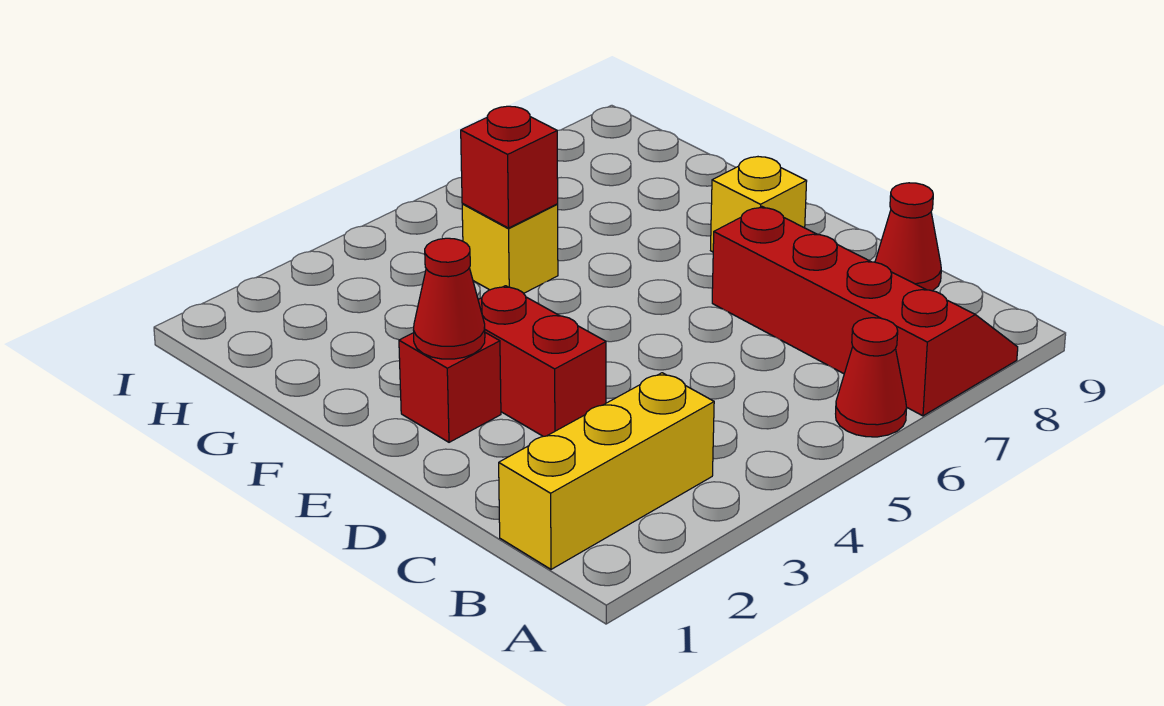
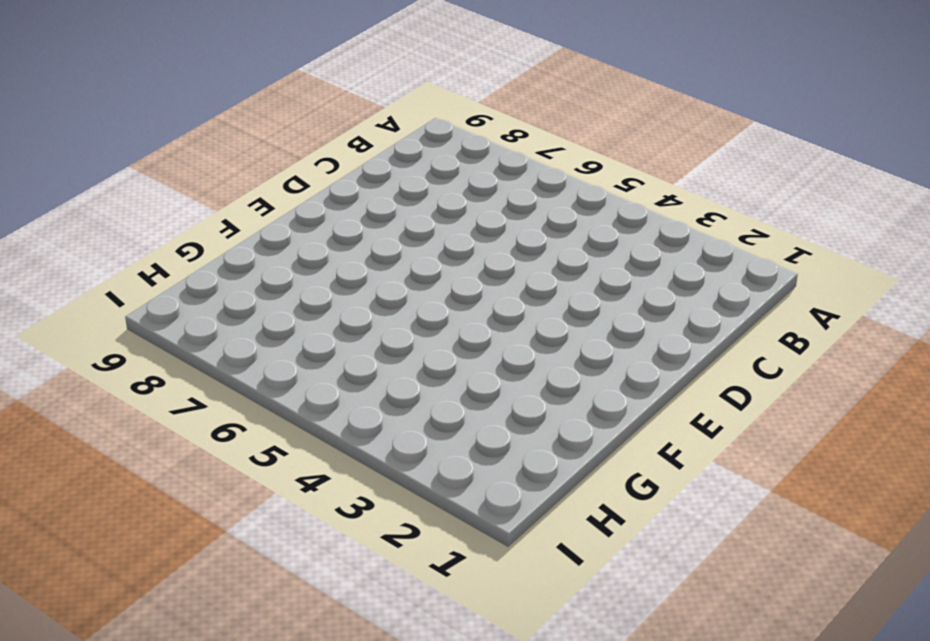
none -> red cone A6 level 1
none -> red slope A7:D8 level 1 top 7

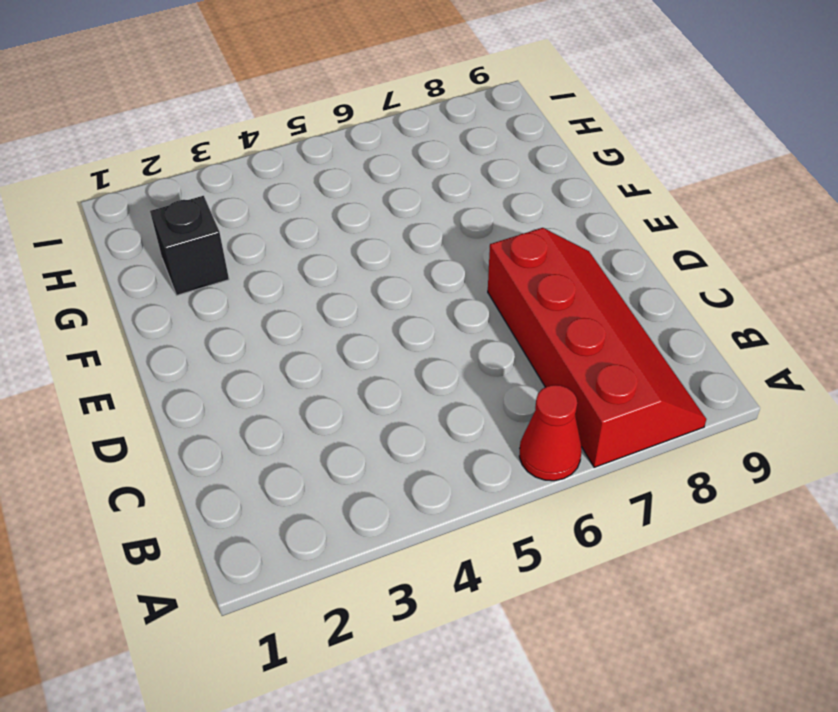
black brick G2 level 1 -> none
none -> yellow brick B1:B3 level 1
none -> red cone C9 level 1

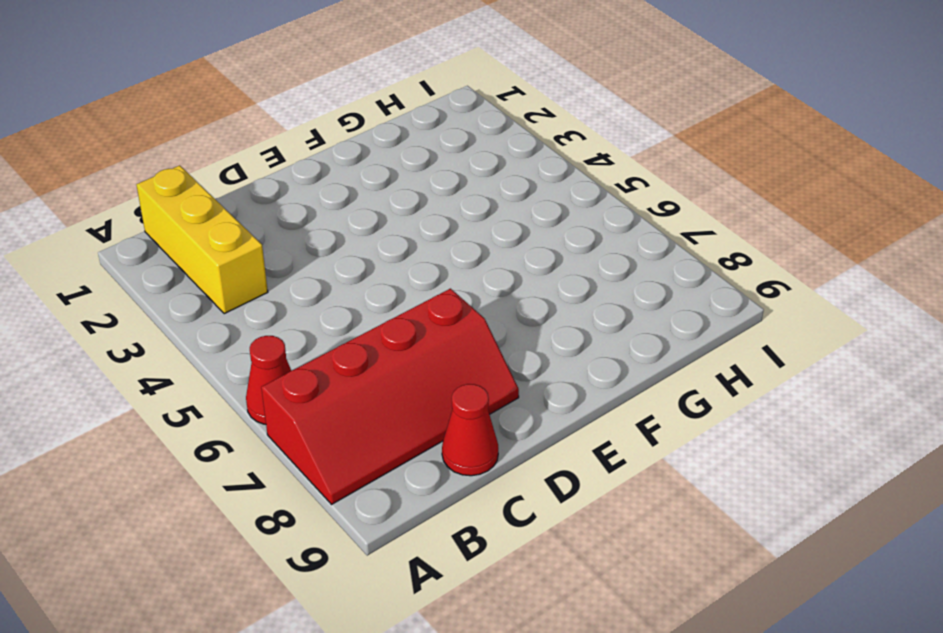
none -> red brick D3:E3 level 1
none -> red brick E2 level 1

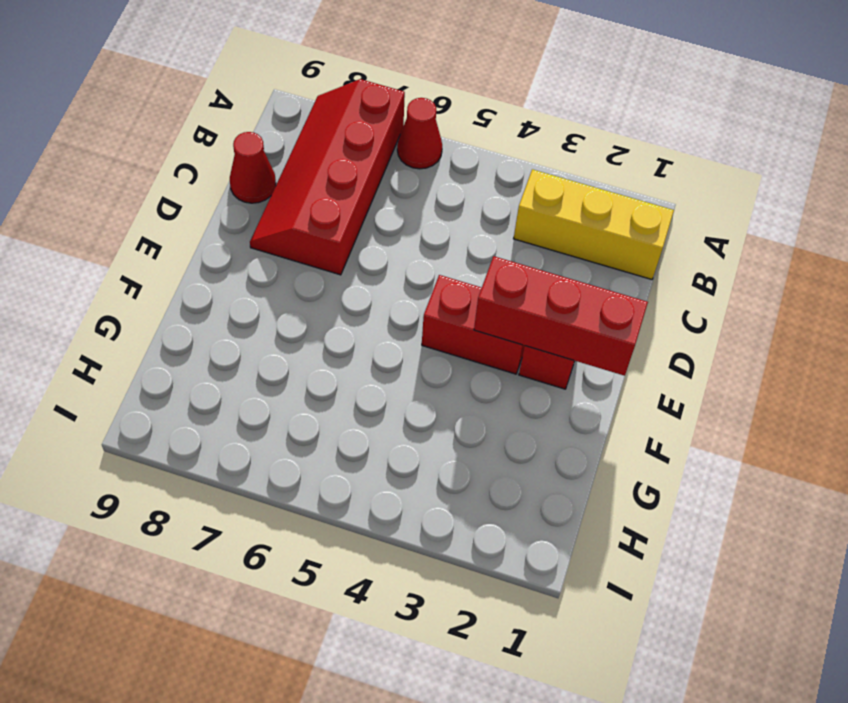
red brick E1:E3 level 2 -> red cone E2 level 2
red brick E3:E4 level 1 -> red brick D3:E3 level 1
none -> yellow brick E8 level 1
none -> yellow brick G5 level 1

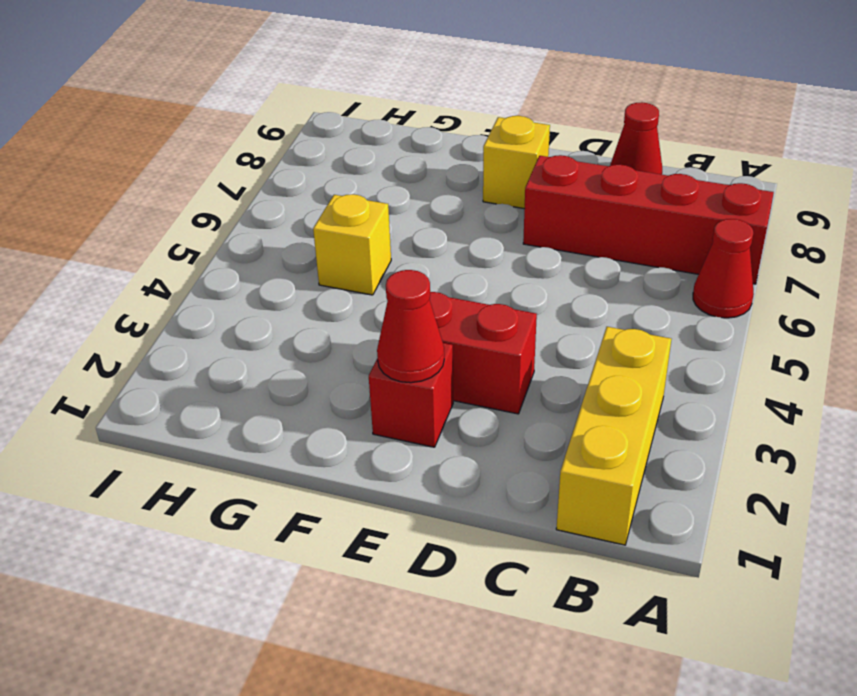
none -> red brick G5 level 2

